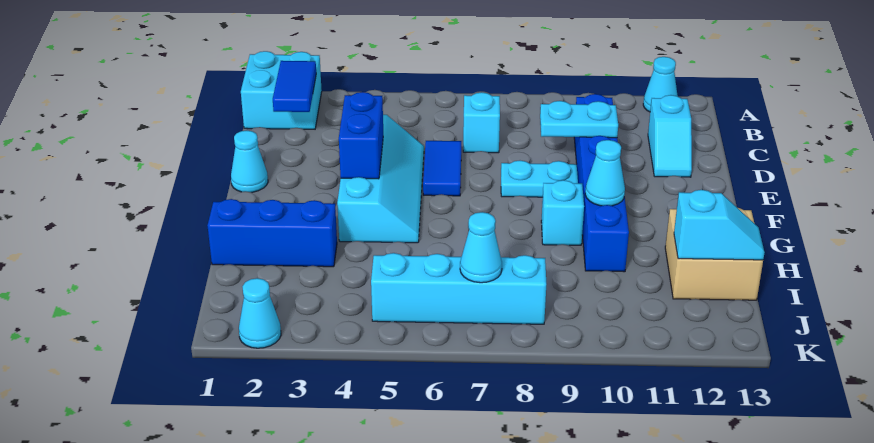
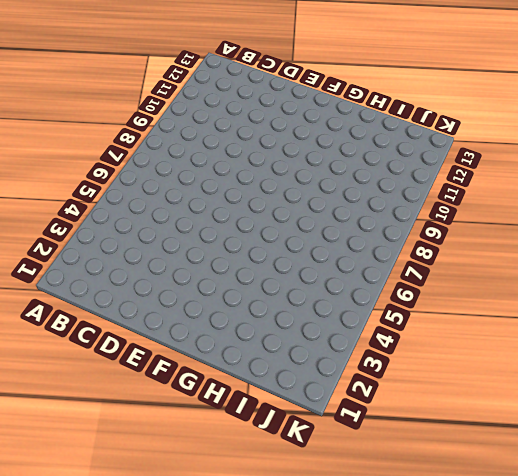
none -> cyan brick A1:B2 level 1
none -> cyan cone A12 level 1
none -> cyan brick C7 level 1

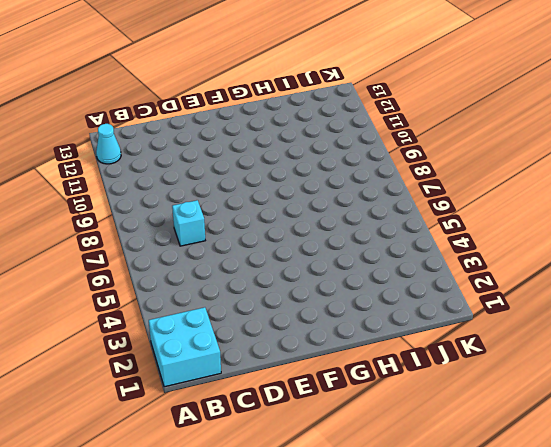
none -> blue brick C10:H10 level 1
none -> cyan slope C12:D12 level 1 top C
none -> cyan slope D4:G5 level 1 top 4

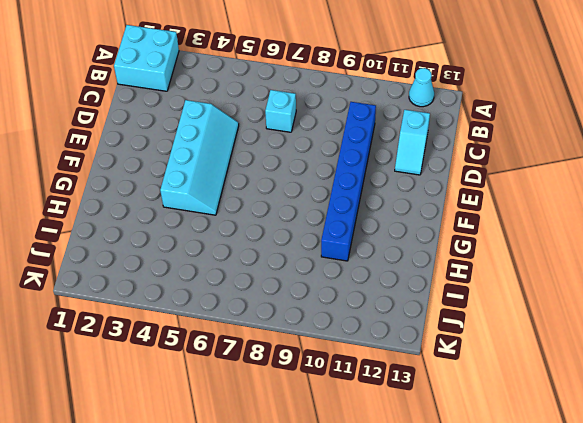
none -> blue tile D6:E6 level 1
none -> cyan cone E1 level 1
none -> cyan plate E8:E9 level 1

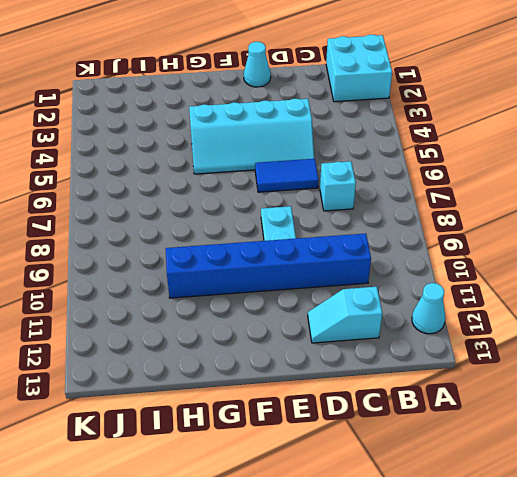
none -> cyan brick G9 level 1
none -> blue brick H1:H3 level 1
none -> tan brick H12:I13 level 1

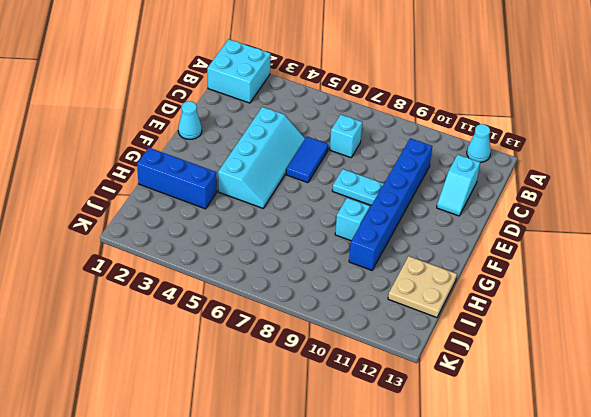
tan plate H12:I13 level 1 -> tan brick H12:I13 level 1
none -> cyan brick J5:J8 level 1
none -> cyan cone K2 level 1
none -> blue tile B2:C2 level 2

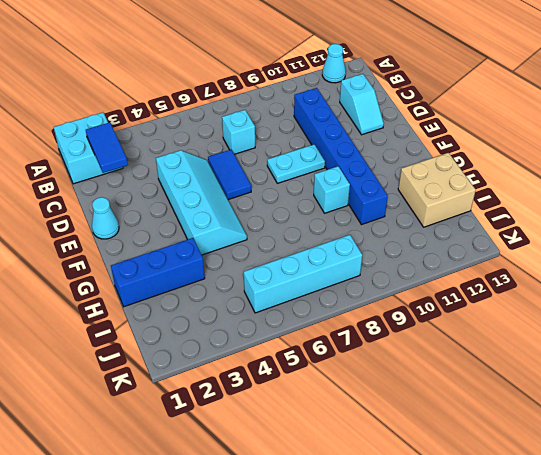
none -> cyan cone K2 level 1
none -> cyan plate D9:D10 level 2
none -> blue brick E4:F4 level 2

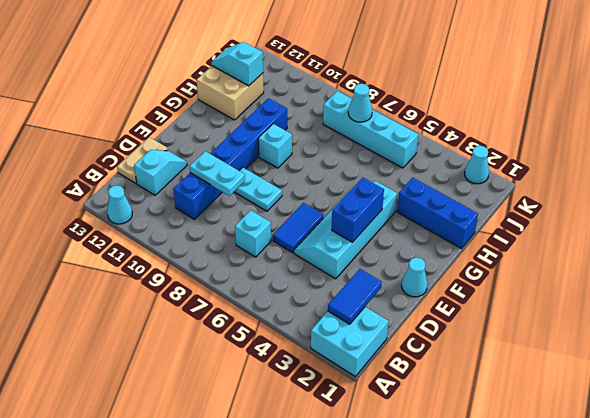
tan plate C13:D13 level 1 -> none
none -> cyan cone G10 level 2

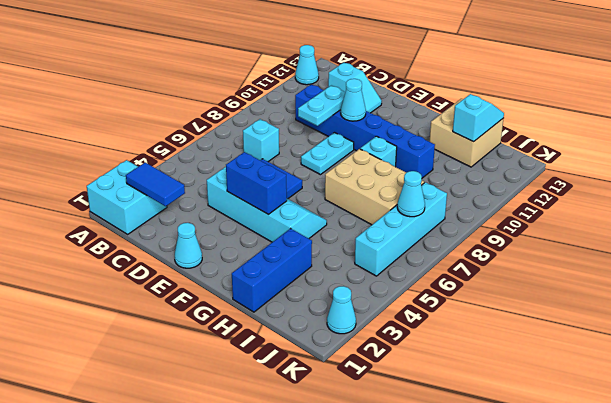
cyan cone E10 level 2 -> cyan cone G10 level 2
tan brick G7:I8 level 1 -> none

